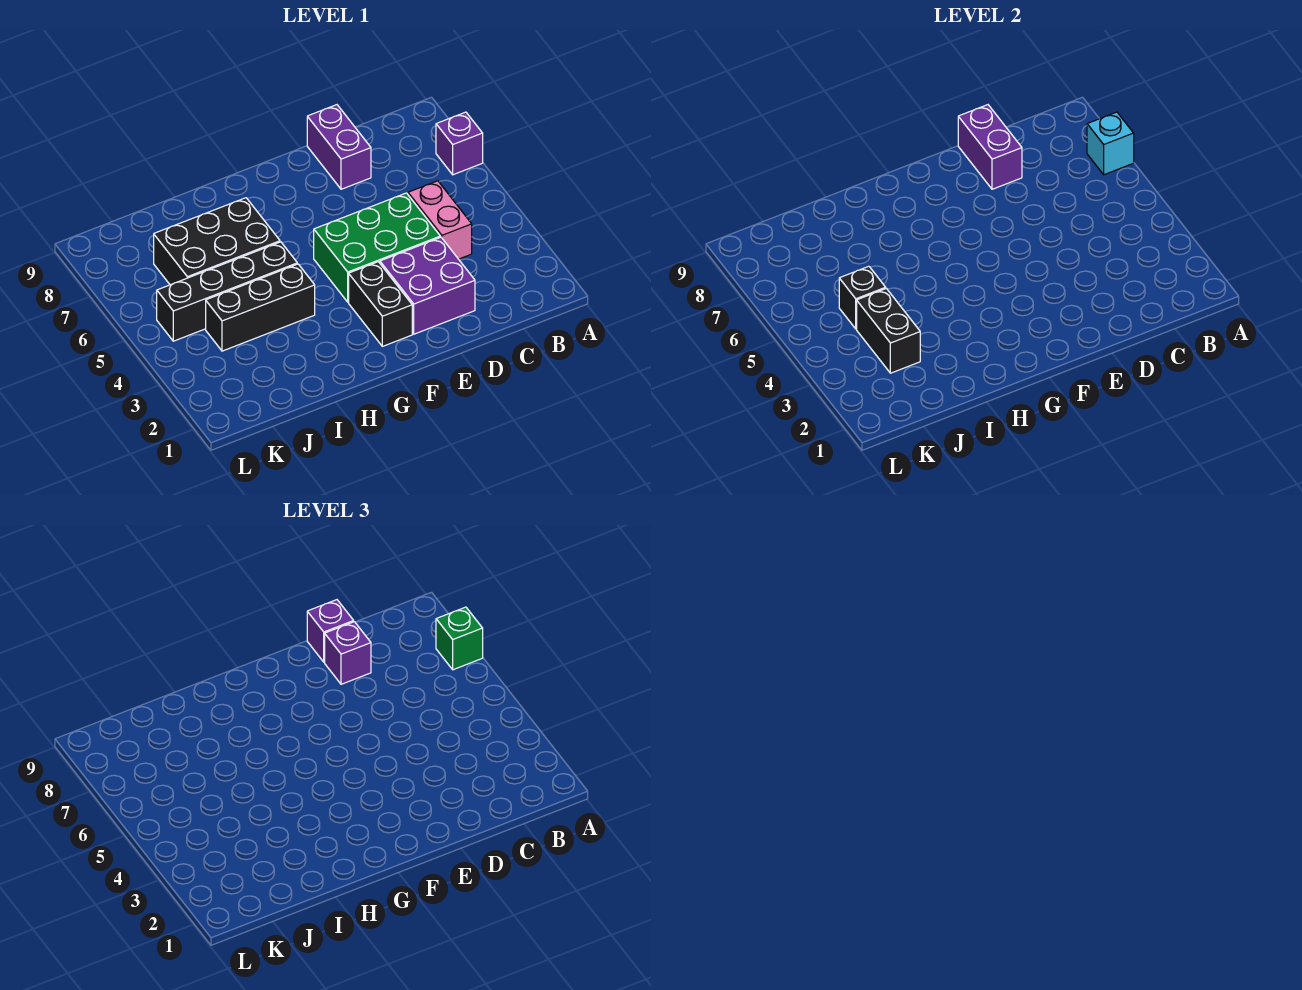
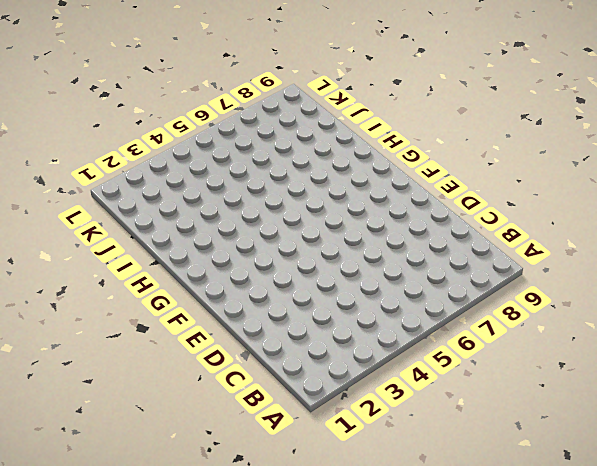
none -> purple brick A7 level 1
none -> pink brick C4:C5 level 1
none -> purple brick D2:E3 level 1

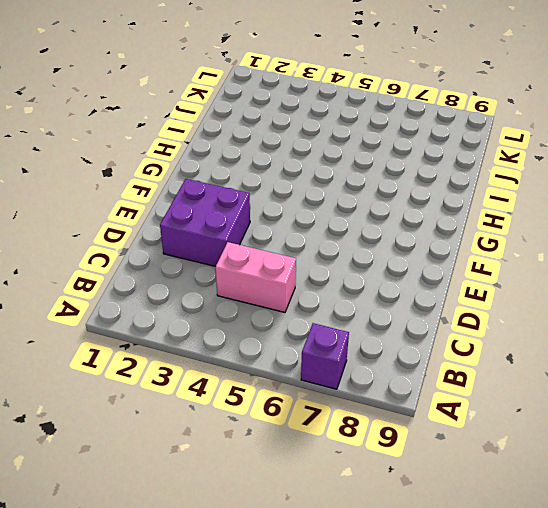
none -> green brick D4:F5 level 1
none -> purple brick D8:D9 level 1
none -> black brick F2:F3 level 1

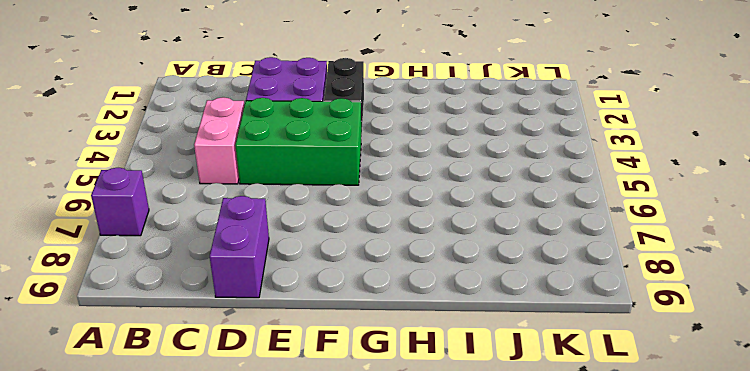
none -> black brick H4:J4 level 1
none -> black brick H5:K5 level 1
none -> black brick H6:J7 level 1

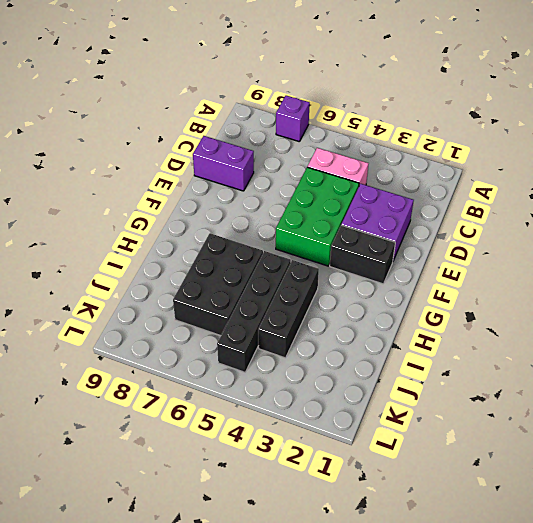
none -> cyan brick A7 level 2
none -> purple brick D8:D9 level 2
none -> black brick J3:J4 level 2

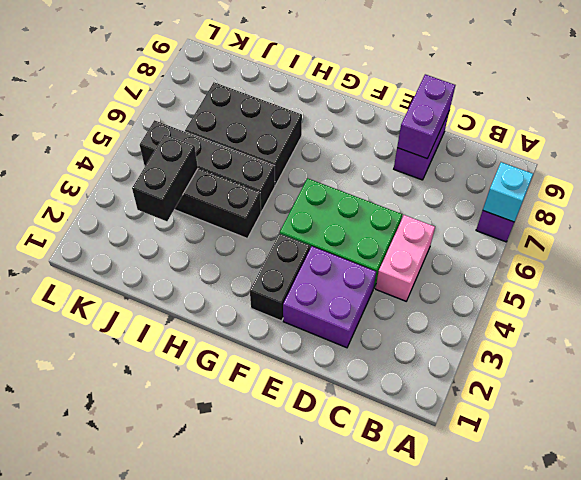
none -> black brick J5 level 2
none -> green brick A7 level 3
none -> purple brick D8 level 3

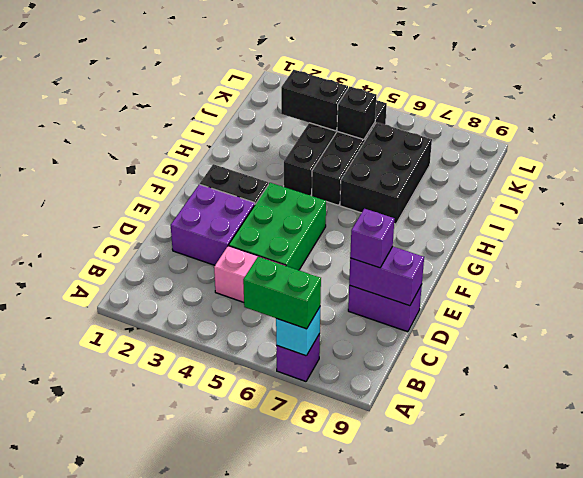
green brick A6:A7 level 3 -> green brick A7 level 3
none -> purple brick D9 level 3

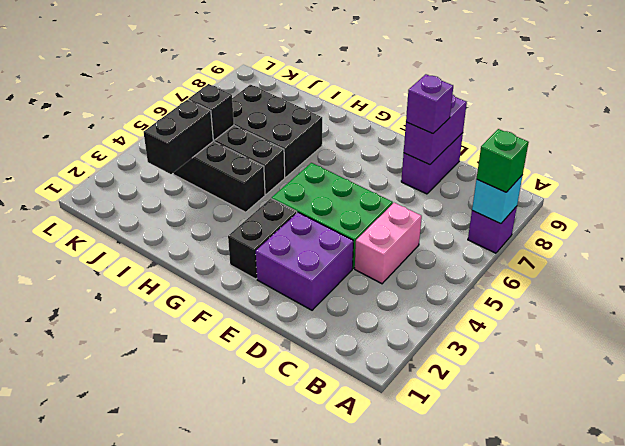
none -> purple brick D9 level 3

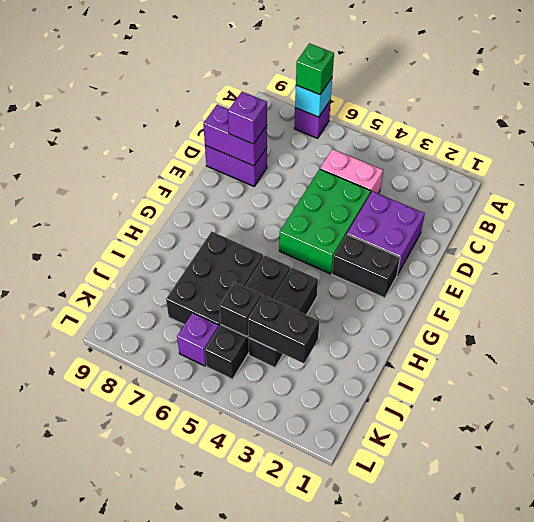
purple brick K6 level 1 -> purple brick D9 level 3

